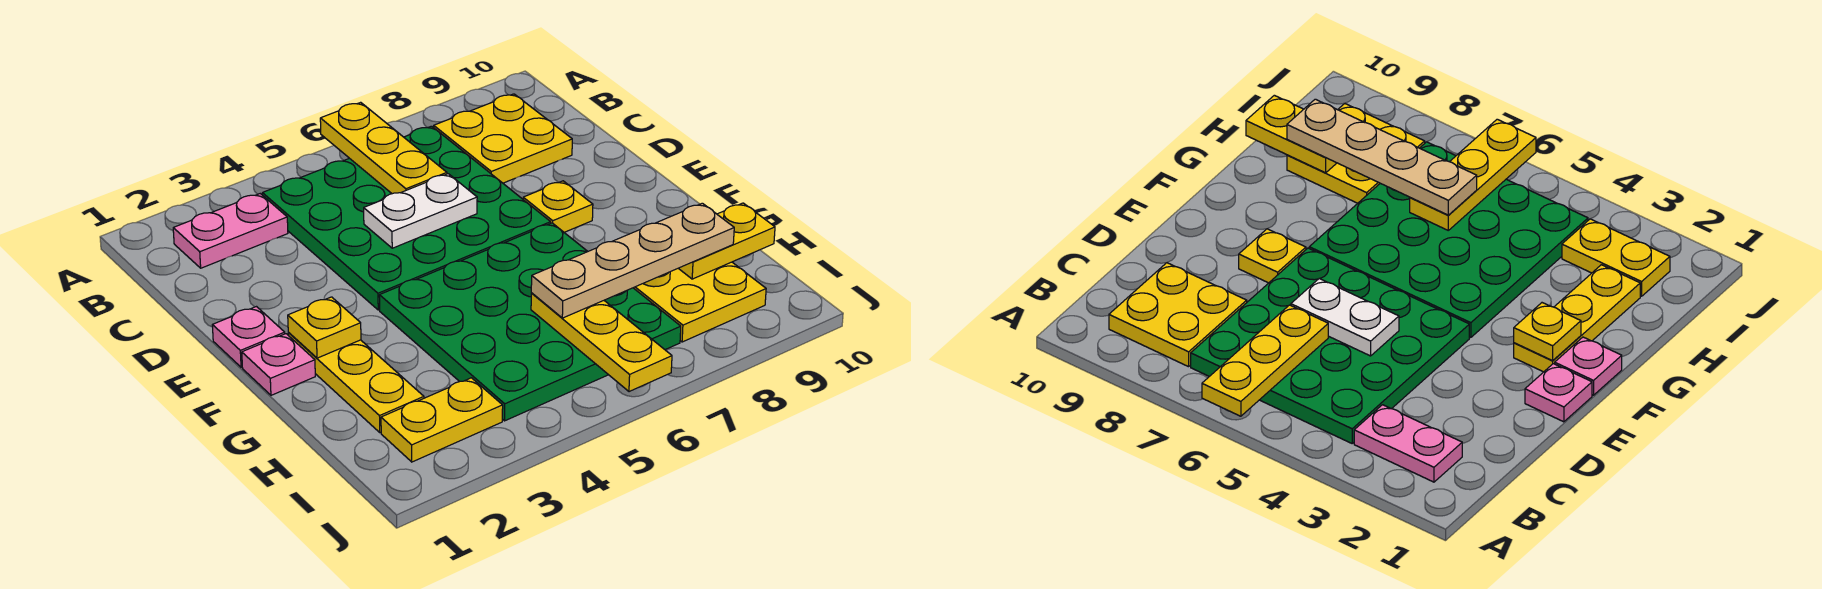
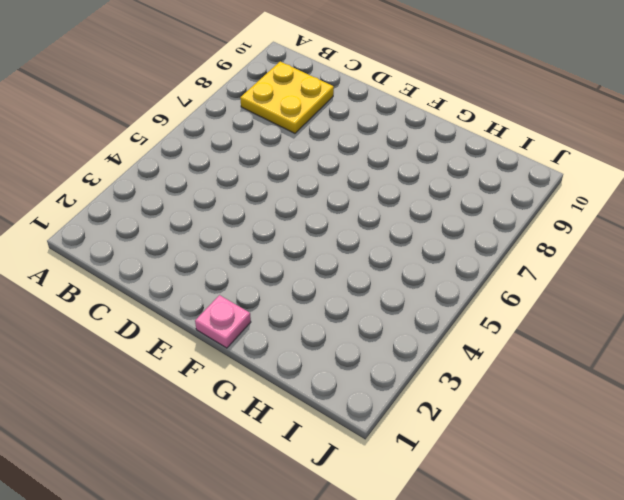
none -> pink plate B2:B3 level 1
none -> green plate B4:E7 level 1
none -> pink plate E1 level 1

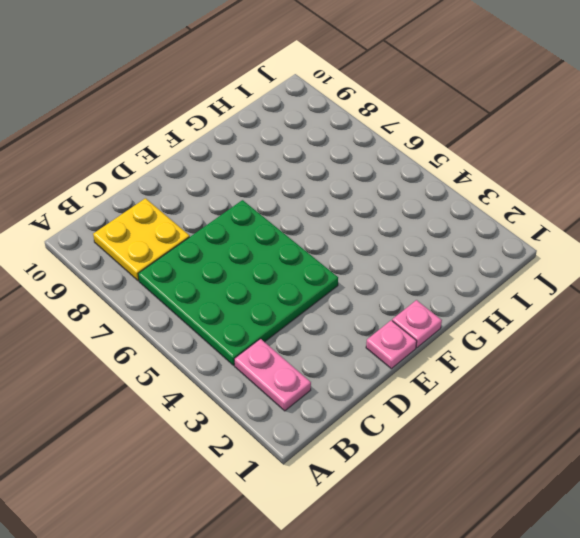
none -> yellow plate E8 level 1
none -> yellow plate F2:H2 level 1
none -> green plate F4:I7 level 1

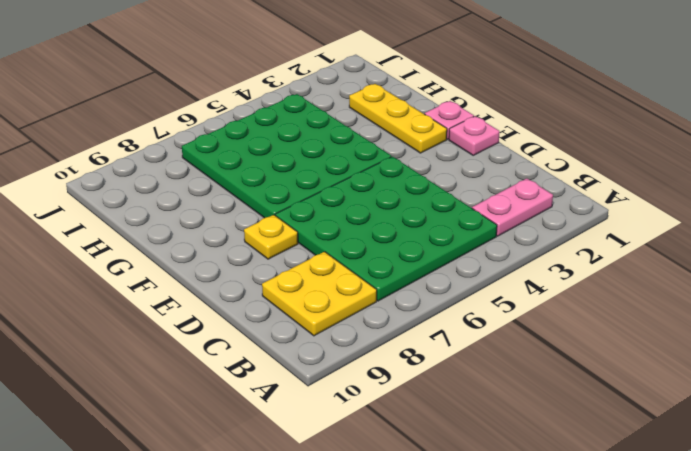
none -> yellow plate H8:I9 level 1
none -> yellow plate I2:I3 level 1
none -> yellow plate A6:C6 level 2

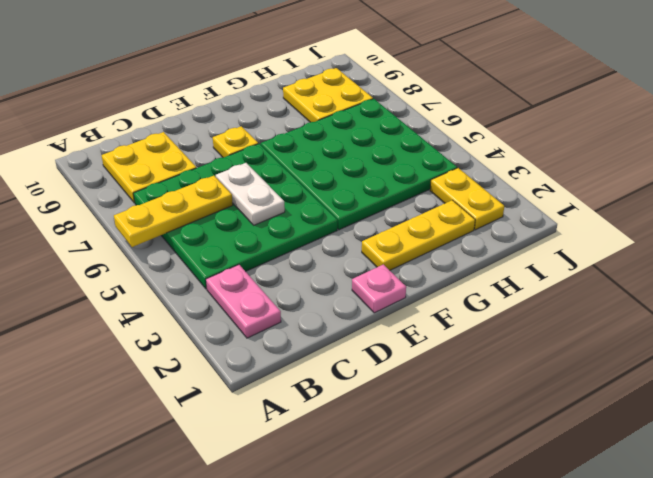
none -> pink plate F1 level 1
none -> yellow plate F2 level 2
none -> yellow plate H6:J6 level 2

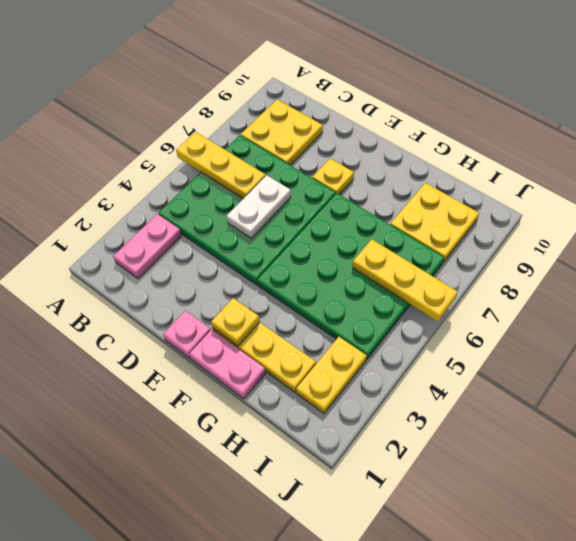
pink plate F1:G1 level 1 -> pink plate F1 level 1
none -> yellow plate H9:H10 level 2
none -> tan plate H6:H9 level 3

